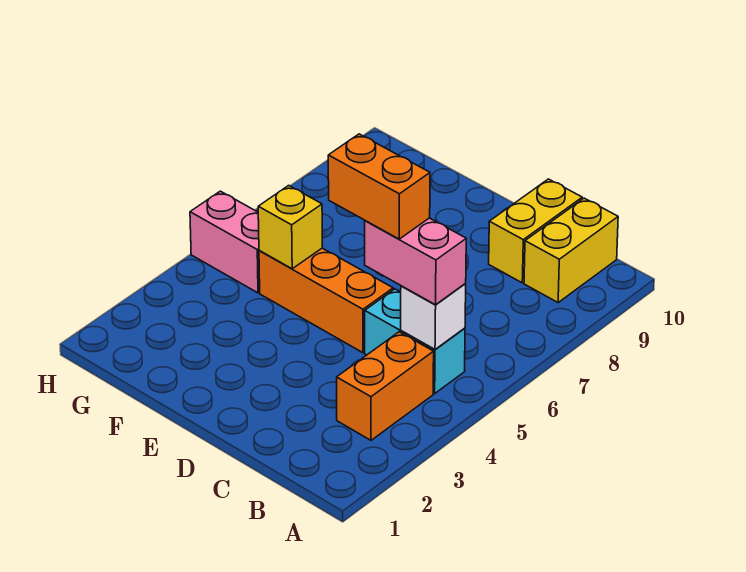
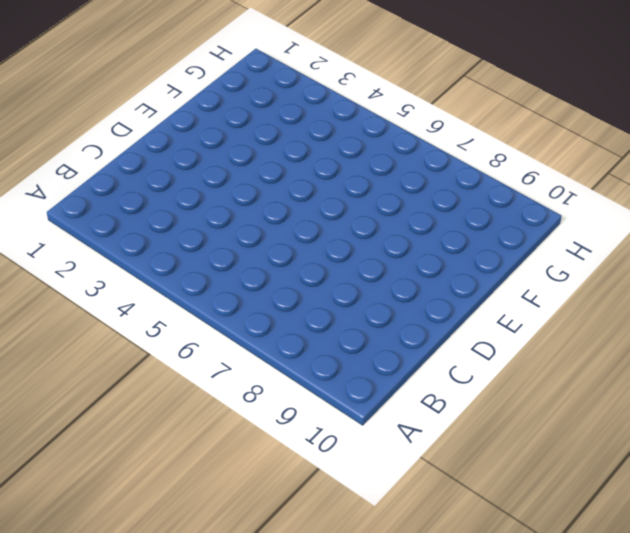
none -> orange brick B3:B4 level 1
none -> cyan brick B5:C5 level 1

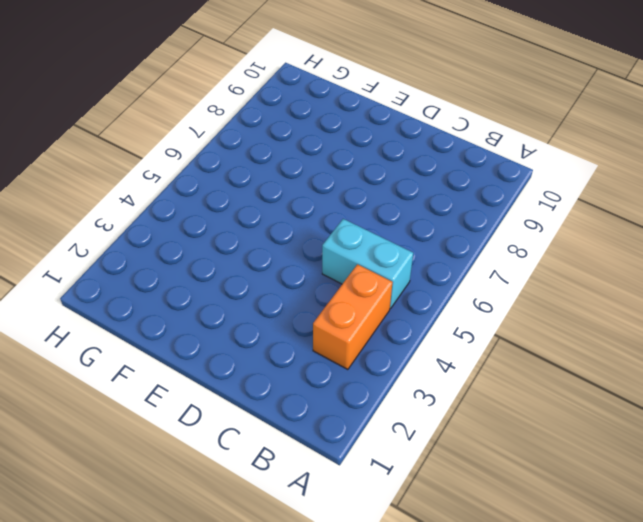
none -> yellow brick B9:B10 level 1
none -> yellow brick C9:C10 level 1

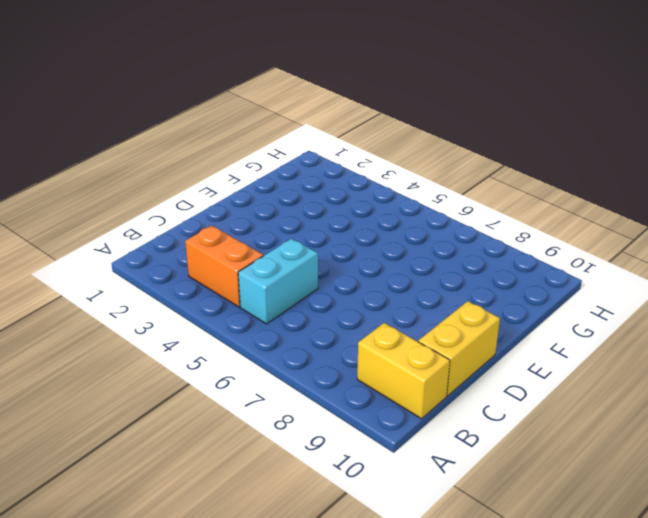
yellow brick C10:D10 level 1 -> yellow brick C9:C10 level 1
none -> orange brick D5:F5 level 1
none -> pink brick G5:H5 level 1

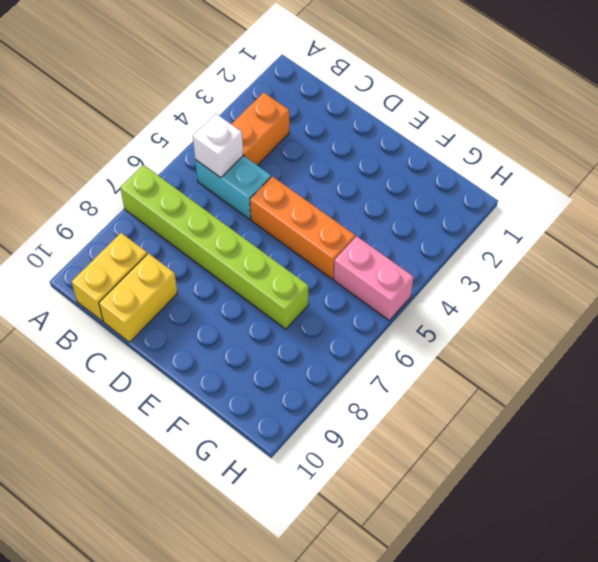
lime brick A7:F7 level 1 -> none
none -> yellow brick F5 level 2
none -> pink brick B5:C5 level 3

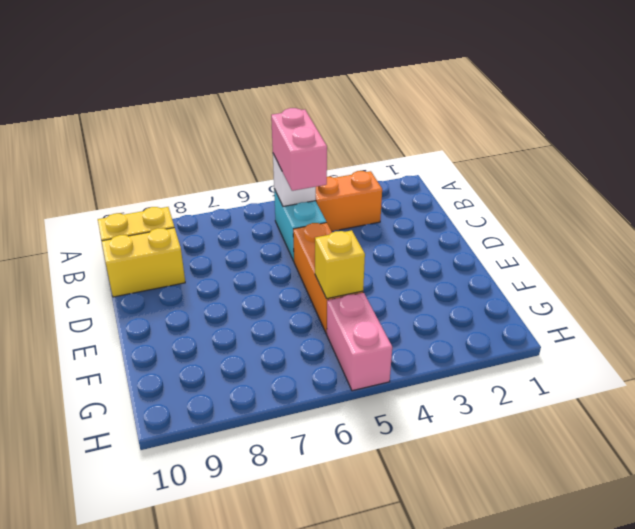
none -> orange brick C5:D5 level 4

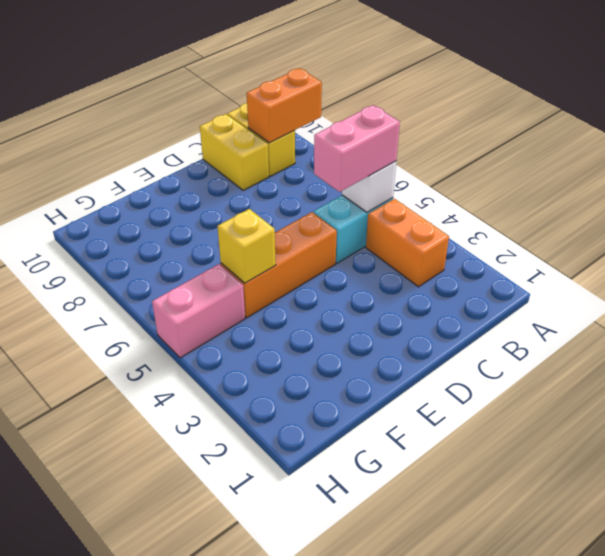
orange brick A9:B9 level 2 -> orange brick C5:D5 level 4

